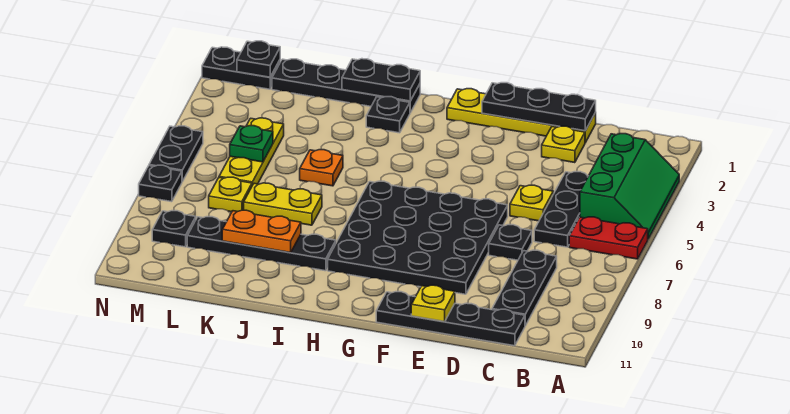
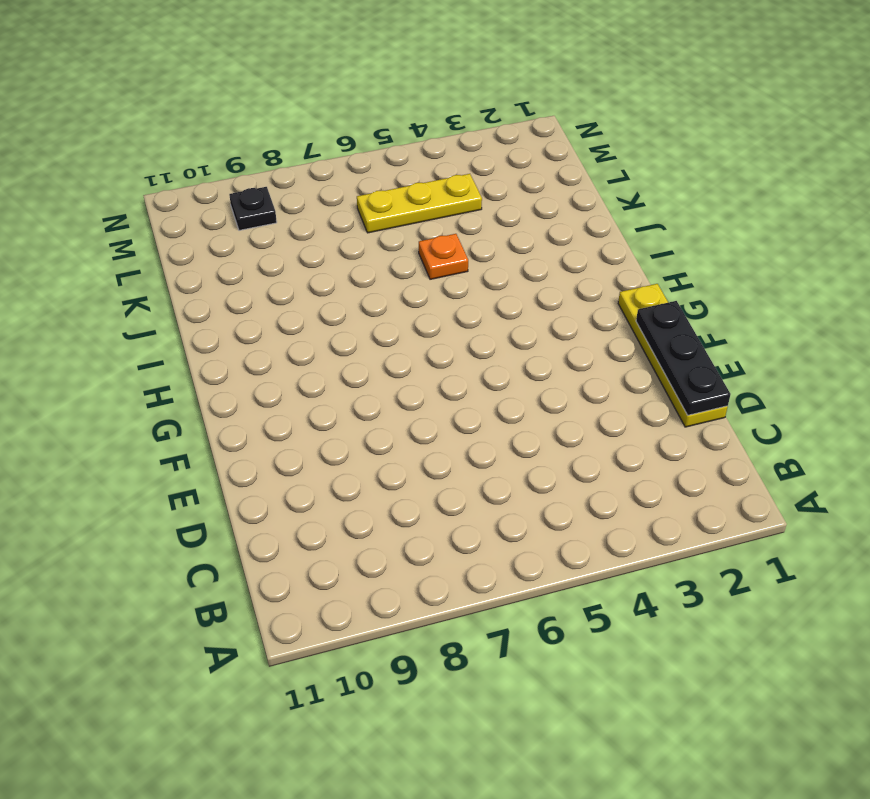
none -> green slope A3:B5 level 1 top B
none -> red plate A6:B6 level 1
none -> black plate C4:C6 level 1

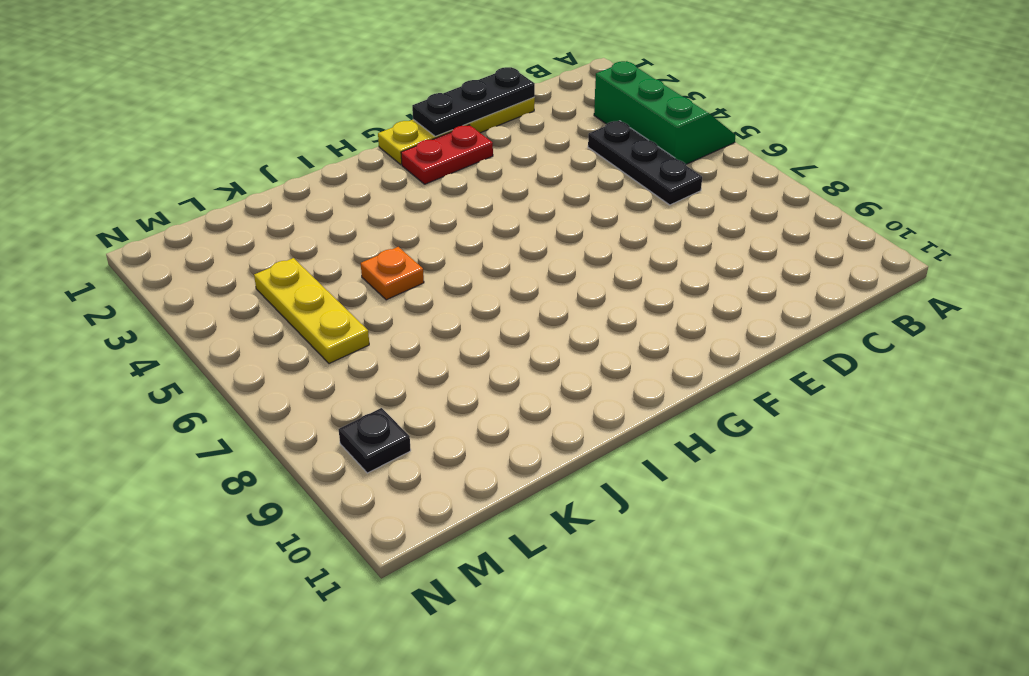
red plate F2:G2 level 1 -> red plate A6:B6 level 1
none -> black plate C8:C10 level 1
none -> black plate C11:F11 level 1
none -> yellow plate D2 level 1

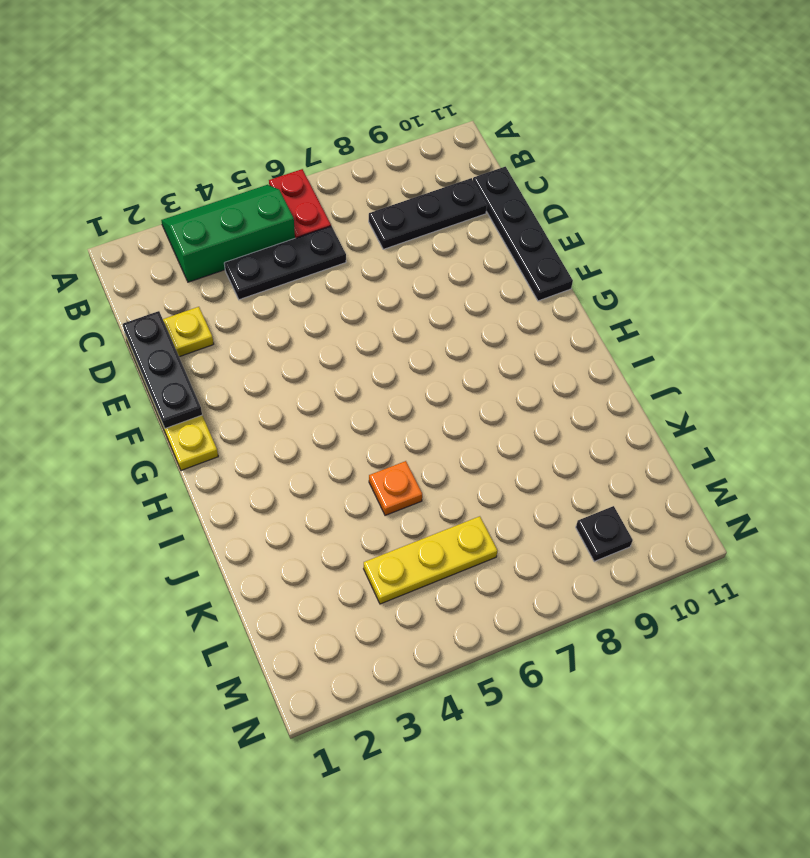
none -> yellow plate D5 level 1
none -> black plate D7 level 1
none -> black plate E6:H9 level 1

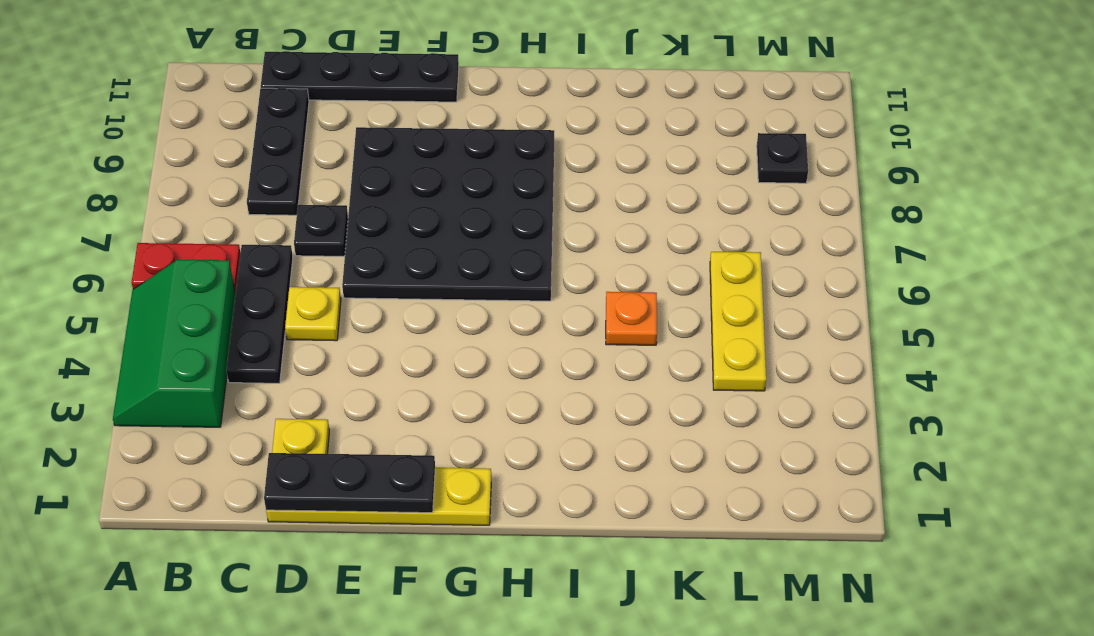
none -> black plate I1:L1 level 1
none -> black plate I2 level 1
none -> black plate I9:L9 level 1

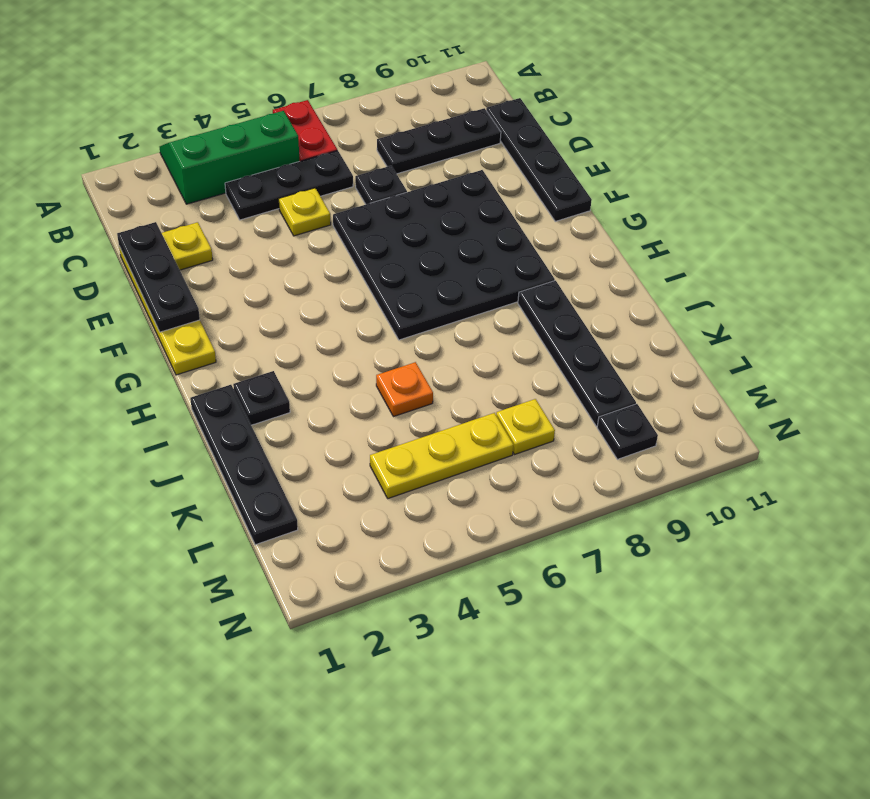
none -> yellow plate J7:K7 level 1
none -> black plate M1:N1 level 1
none -> black plate N5:N6 level 1

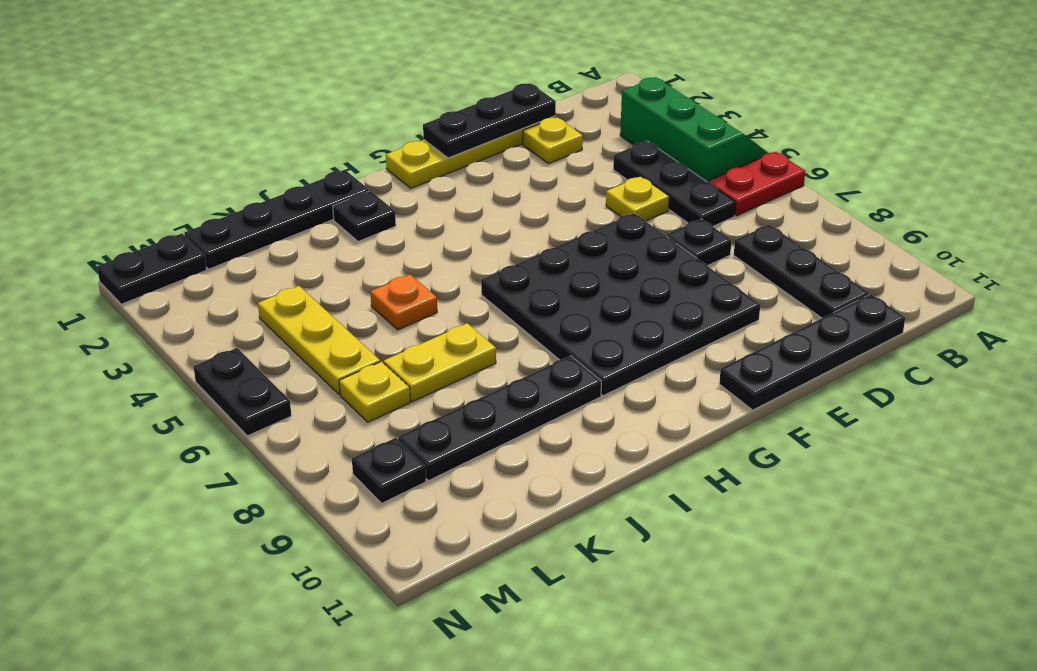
none -> black plate N7 level 1
none -> yellow plate E11 level 2
none -> black plate I1:J1 level 2

